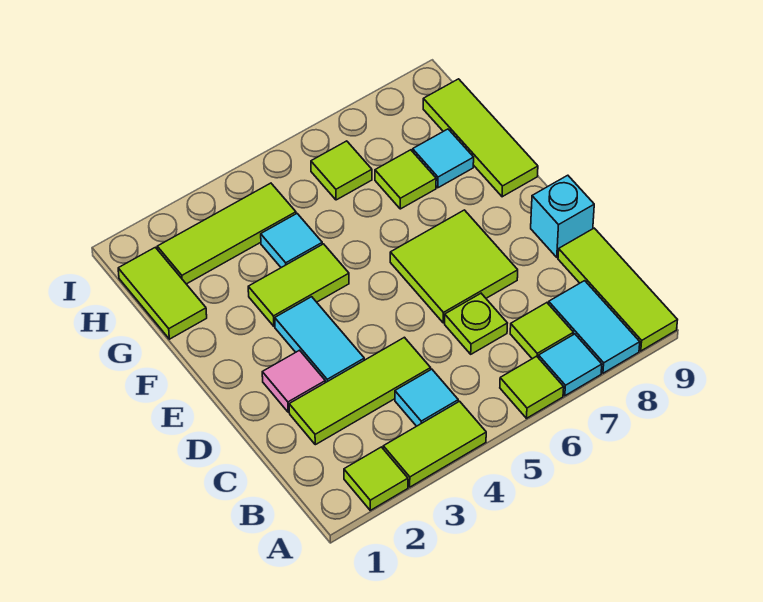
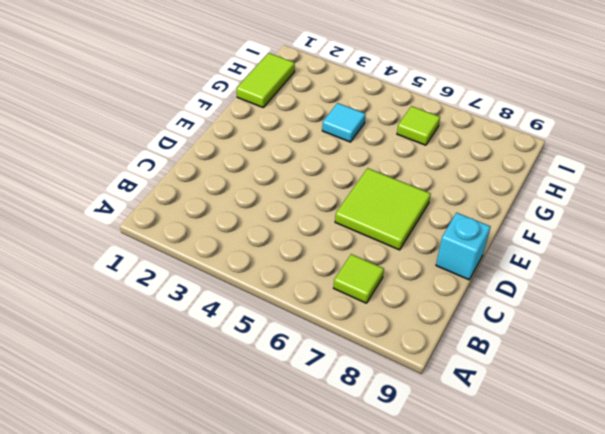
none -> lime tile A2 level 1
none -> lime tile A3:A4 level 1
none -> lime tile A6 level 1

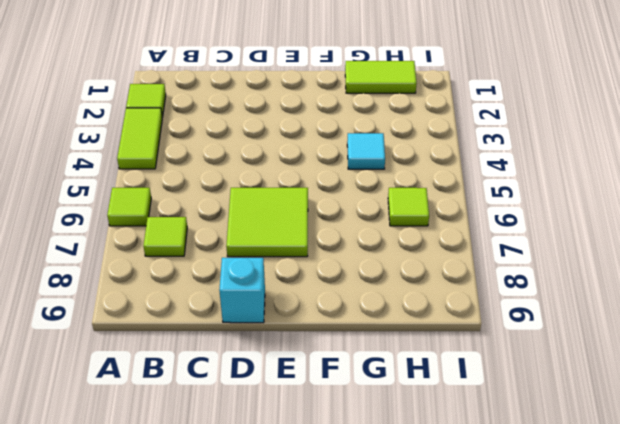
none -> cyan tile A7 level 1
none -> cyan tile A8:B8 level 1
none -> lime tile A9:C9 level 1

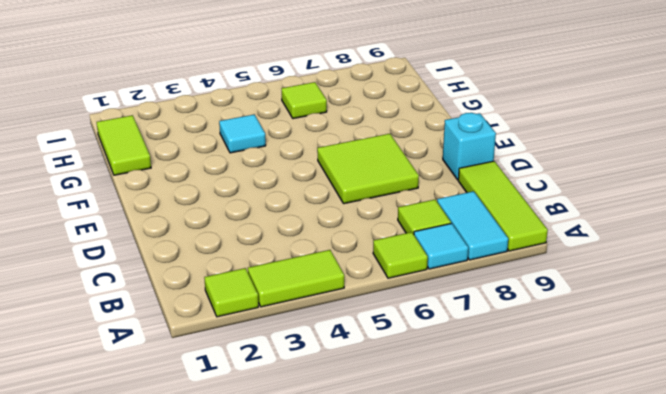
none -> cyan tile B4 level 1
none -> lime tile C2:C4 level 1
none -> lime plate C6 level 1

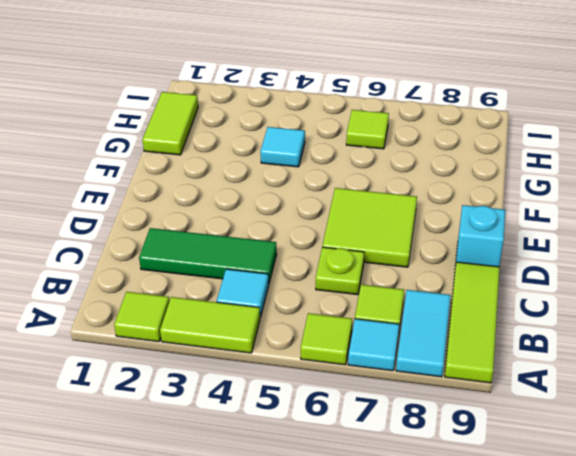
green tile C2:C4 level 1 -> lime tile C2:C4 level 1
none -> pink tile D2 level 1
none -> cyan tile D3:E3 level 1
none -> lime tile F3:F4 level 1

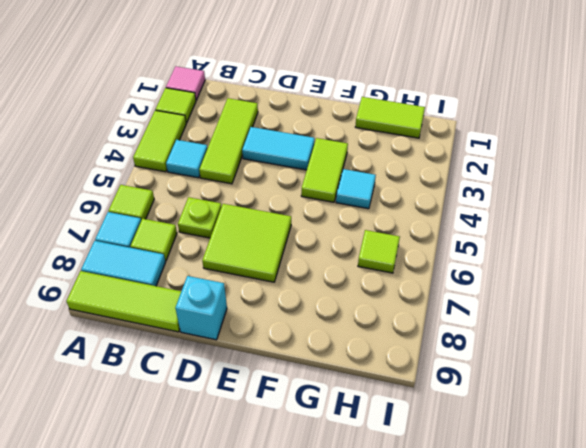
pink tile A1 level 1 -> pink tile D2 level 1
none -> lime tile F9:H9 level 1
none -> lime tile G7 level 1
none -> cyan tile G8 level 1

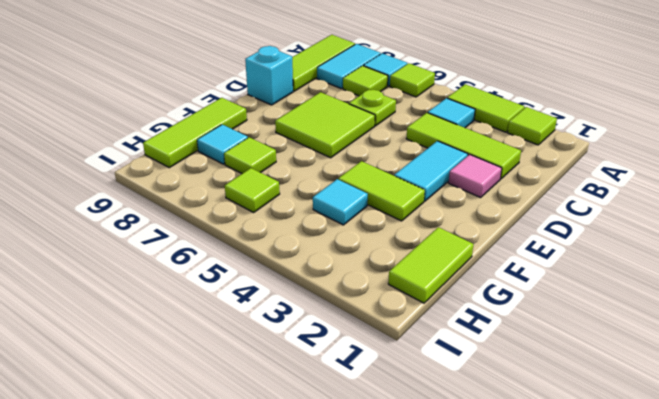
none -> lime tile H2:H4 level 1

